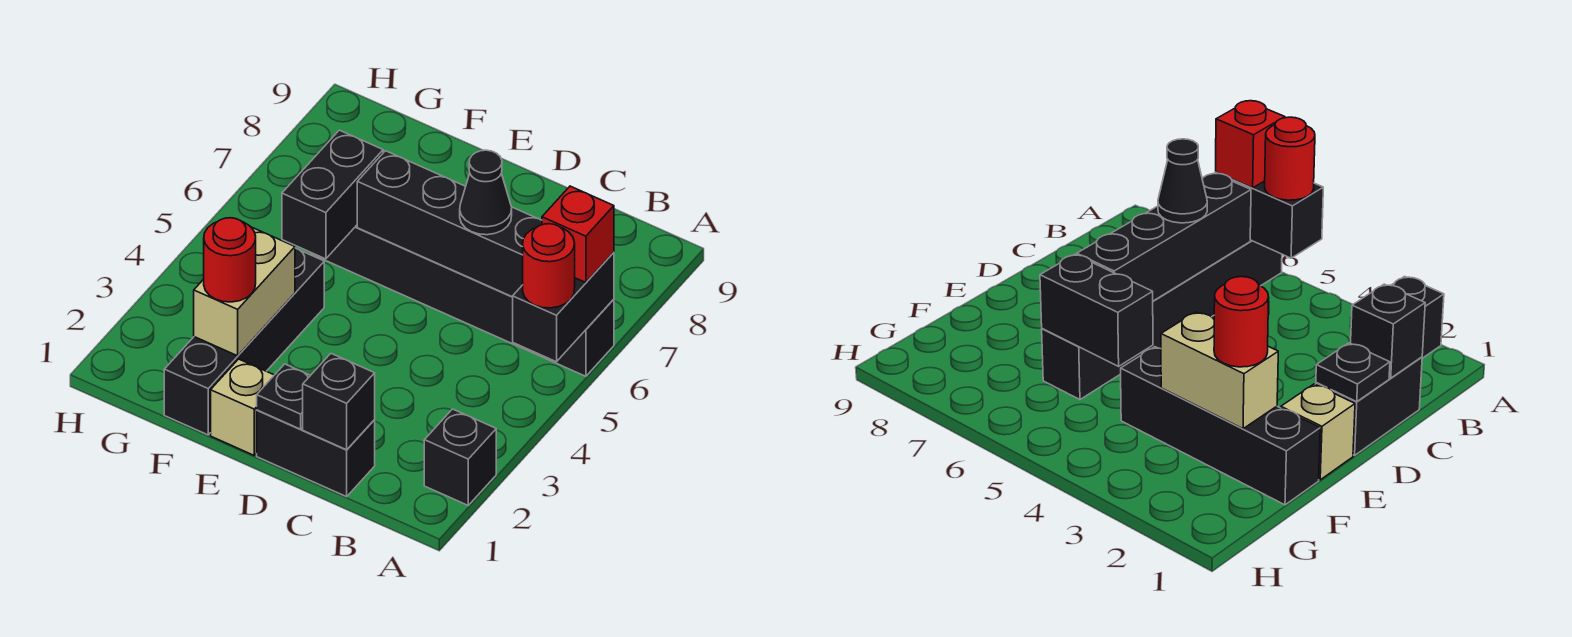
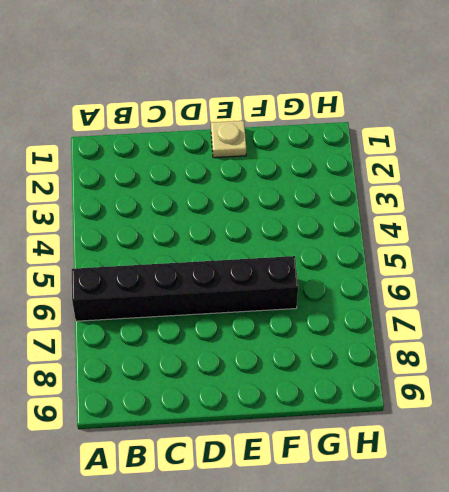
tan plate E1 level 1 -> tan brick E1 level 1
none -> black brick A2 level 1
none -> black brick C1:D1 level 1
none -> black brick F1:F4 level 1

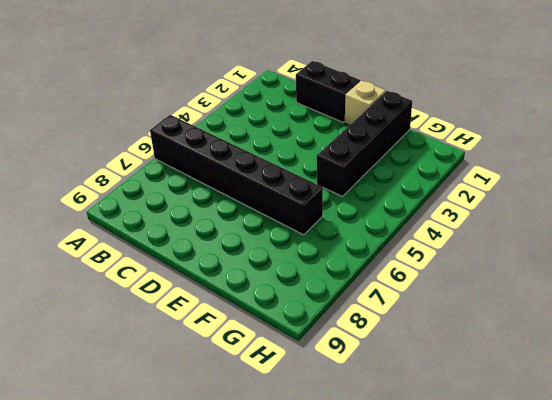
none -> black brick A2 level 1
none -> black brick A5:A6 level 2
none -> black brick B6:E6 level 2

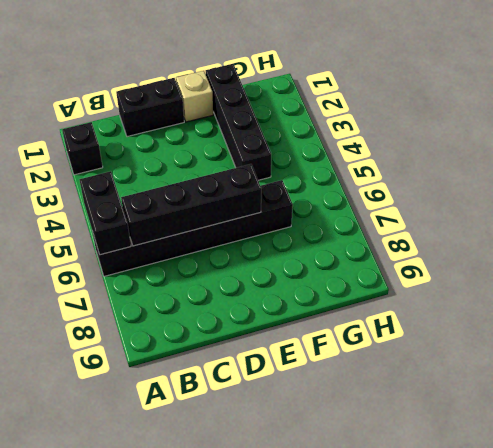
none -> black brick C1 level 2
none -> black plate D1 level 2
none -> tan brick F2:F3 level 2

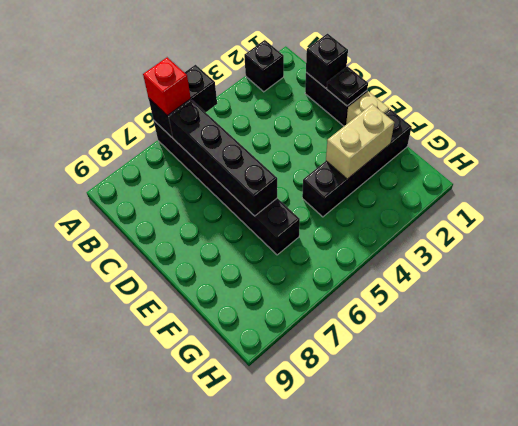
none -> black brick F5:F6 level 2
none -> red round brick A5 level 3
none -> black cone C6 level 3

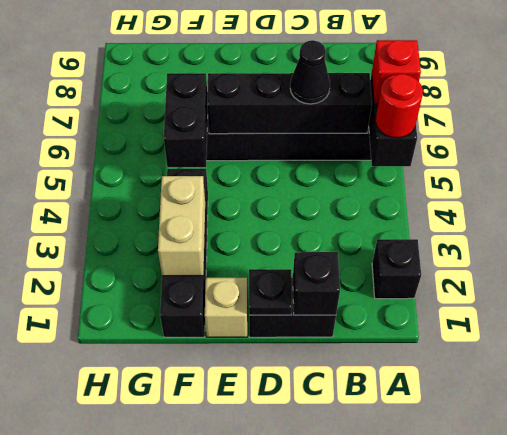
none -> red round brick F2 level 3

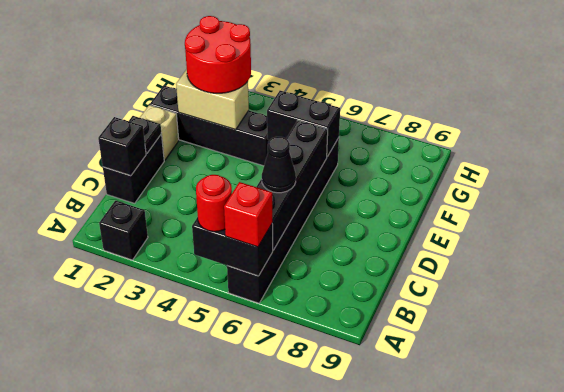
red round brick F2:G3 level 3 -> red round brick F2 level 3

